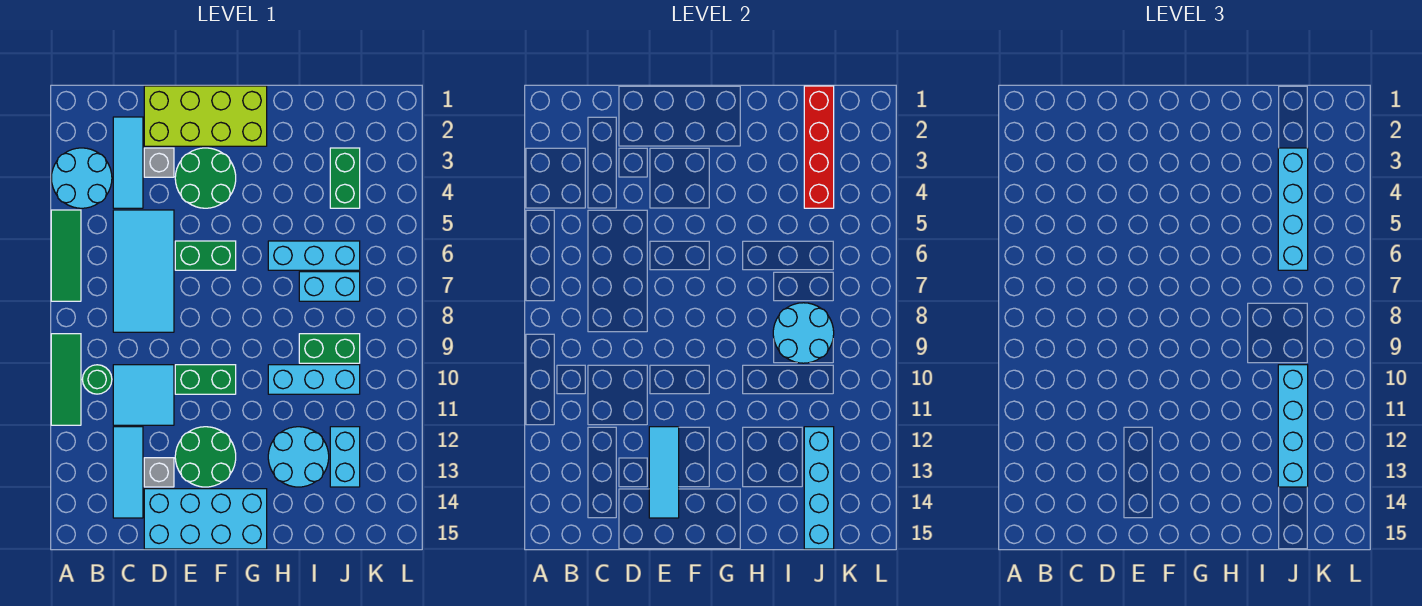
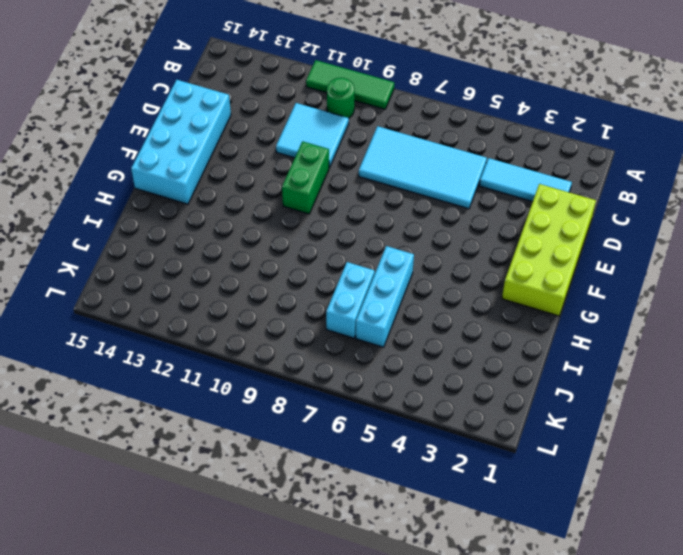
none -> cyan round brick A3:B4 level 1
none -> green tile A5:A7 level 1
none -> cyan tile C12:C14 level 1

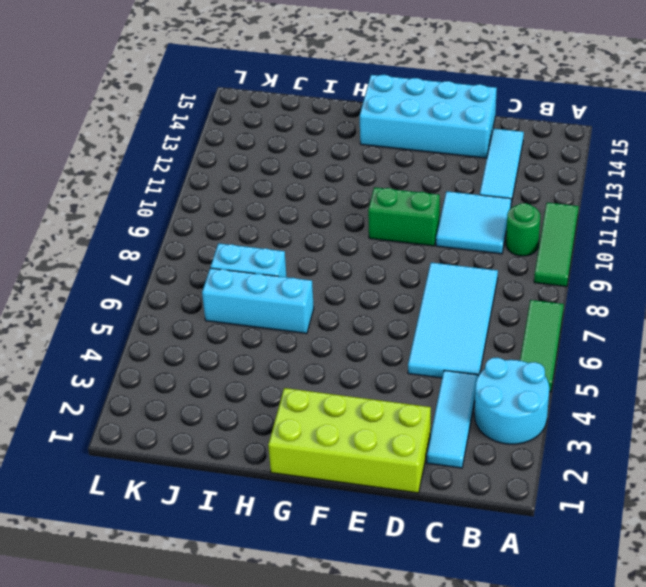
none -> grey brick D3 level 1
none -> grey brick D13 level 1
none -> green round brick E3:F4 level 1

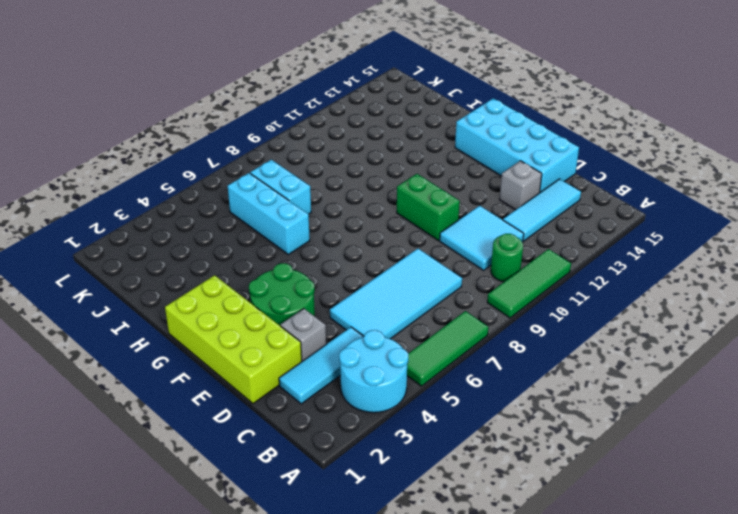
none -> green brick E6:F6 level 1
none -> green round brick E12:F13 level 1
none -> cyan brick H10:J10 level 1

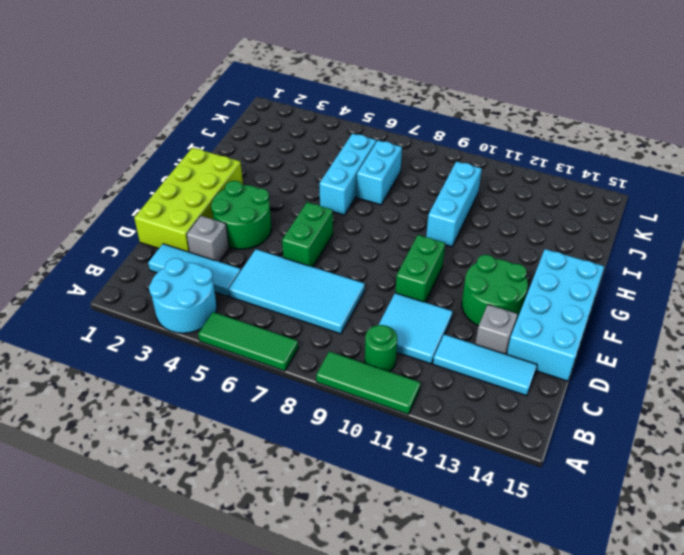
none -> cyan round brick H12:I13 level 1
none -> green brick I9:J9 level 1
none -> green brick J3:J4 level 1

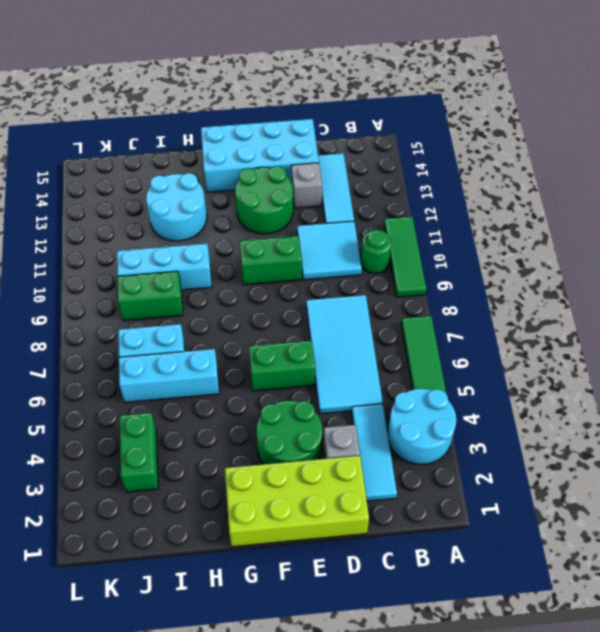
none -> cyan brick J12:J13 level 1
none -> cyan tile E12:E14 level 2
none -> cyan round brick I8:J9 level 2

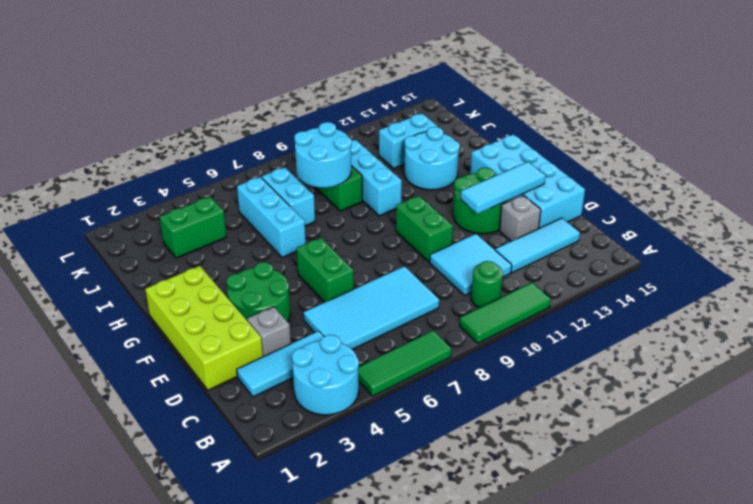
none -> red brick J1:J4 level 2
none -> cyan brick J12:J15 level 2
none -> cyan brick J3:J6 level 3

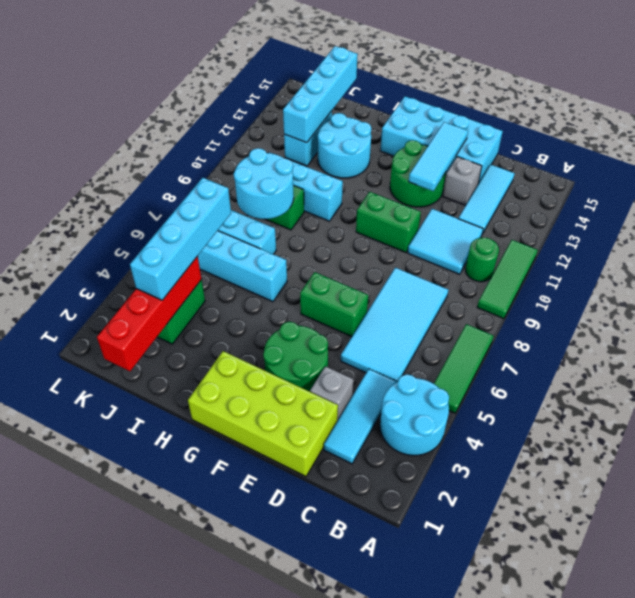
none -> cyan brick J10:J13 level 3

